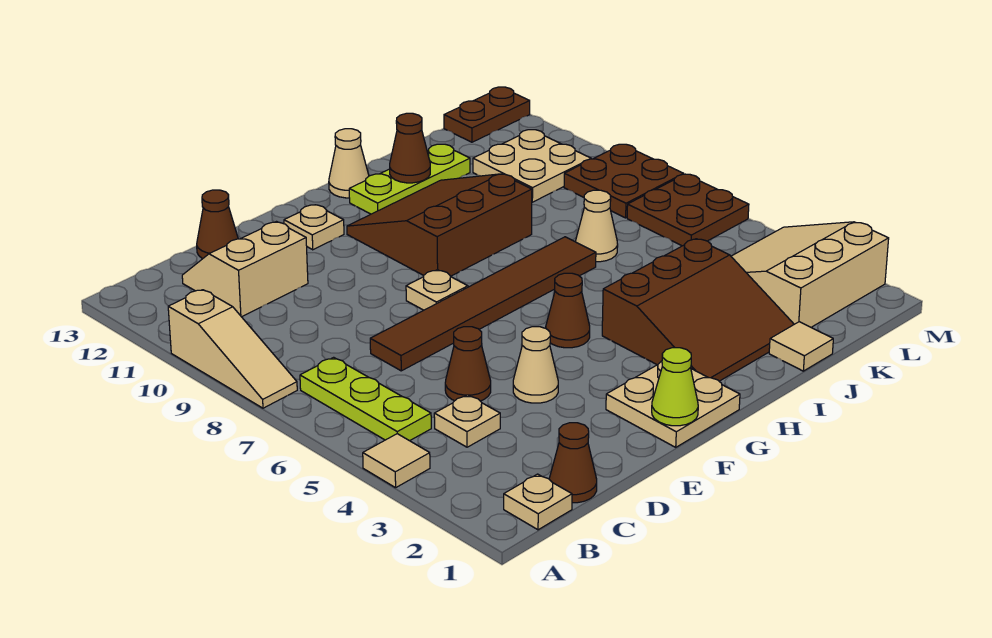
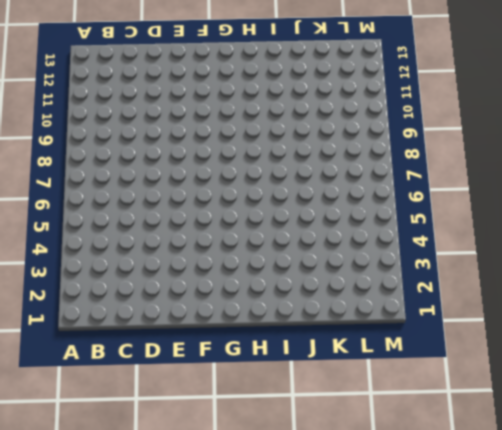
none -> tan tile A4 level 1
none -> tan slope A8:A10 level 1 top 10
none -> tan plate B1 level 1

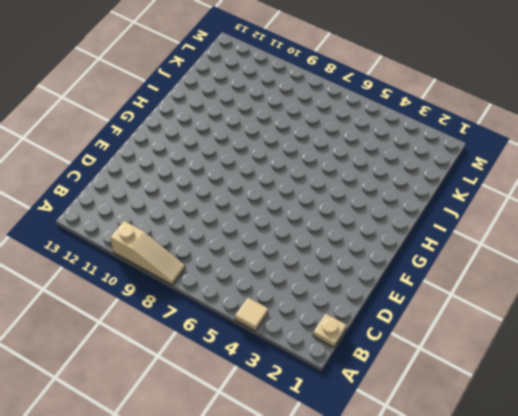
none -> lime plate B5:B7 level 1
none -> brown cone C1 level 1
none -> tan plate C4 level 1

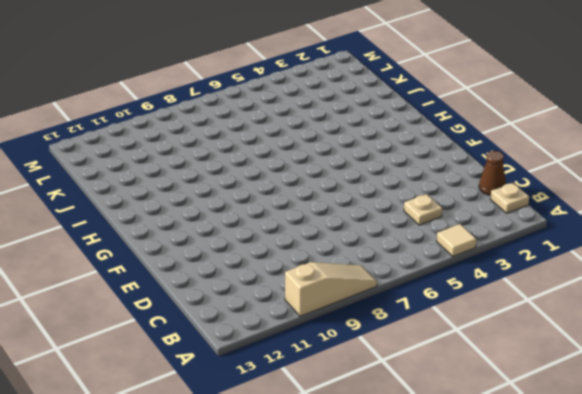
none -> lime plate B5:B7 level 1
none -> tan slope C11:D12 level 1 top 11
none -> brown cone D5 level 1

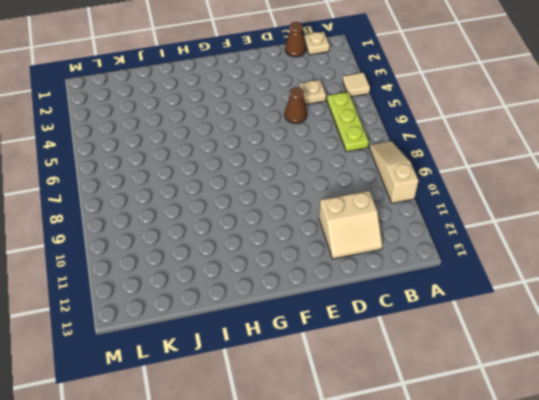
none -> brown tile D7:I7 level 1
none -> brown cone D13 level 1
none -> tan cone E4 level 1

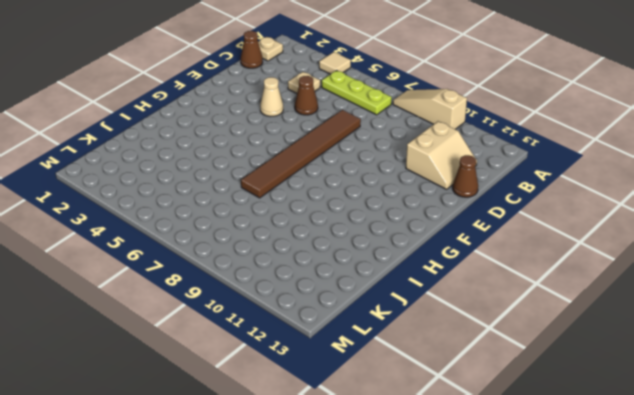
none -> tan plate F1:G2 level 1
none -> tan plate F8 level 1
none -> tan plate F12 level 1

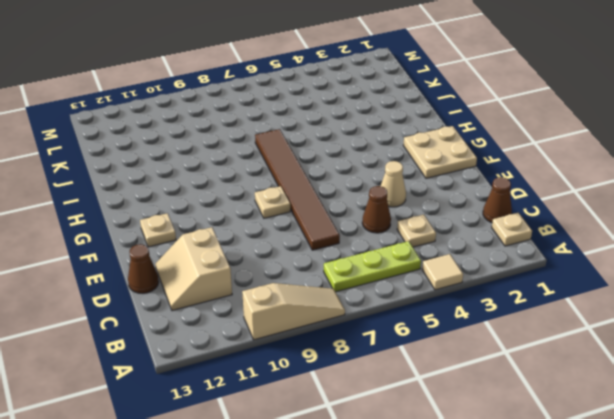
none -> brown cone G5 level 1
none -> brown slope G9:I11 level 1 top 9
none -> brown slope H2:J4 level 1 top 4

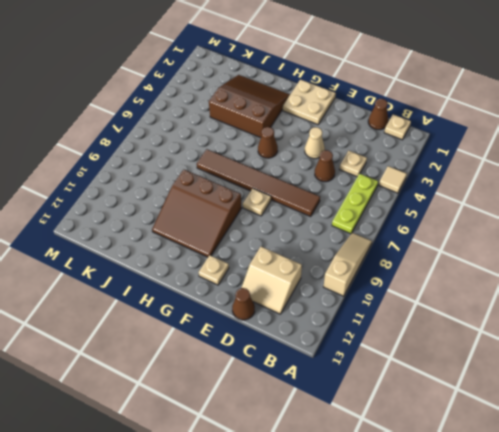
none -> lime plate H12:J12 level 1
none -> tan cone H13 level 1
none -> tan tile J1 level 1

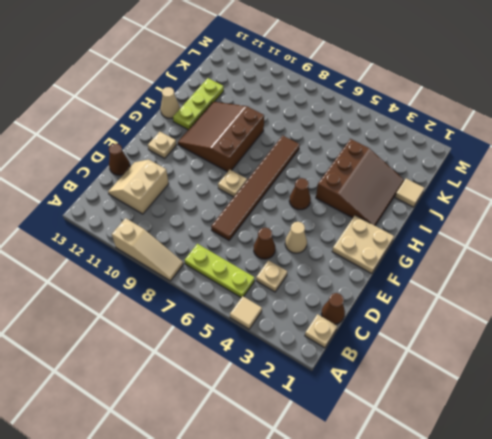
none -> tan cone J7 level 1
none -> tan slope K2:M4 level 1 top 2
none -> tan plate K10:L11 level 1

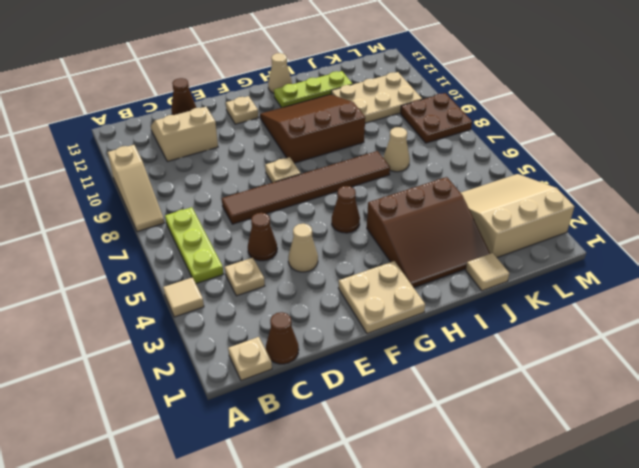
tan plate J10:L11 level 1 -> tan plate K10:L11 level 1
none -> brown plate L6:M7 level 1
none -> brown plate L13:M13 level 1
none -> lime cone F1 level 2

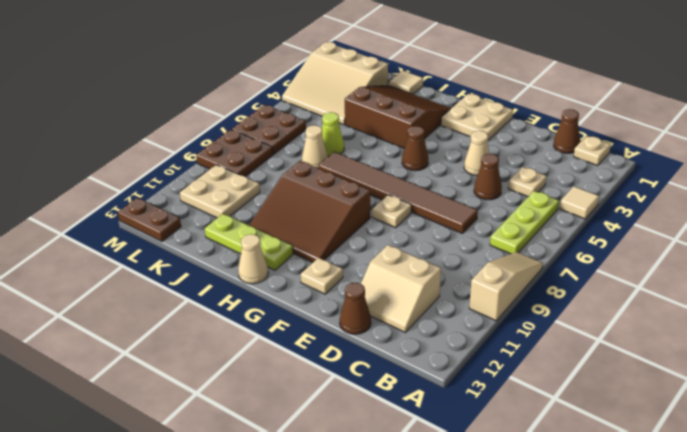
lime cone J6 level 1 -> lime cone F1 level 2
none -> brown cone I12 level 2

